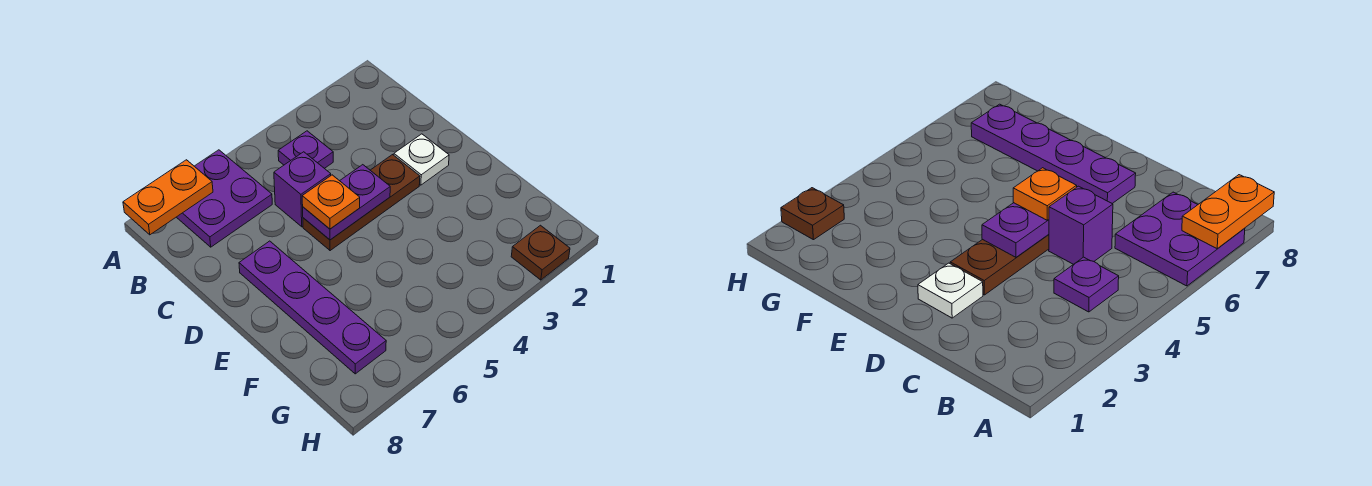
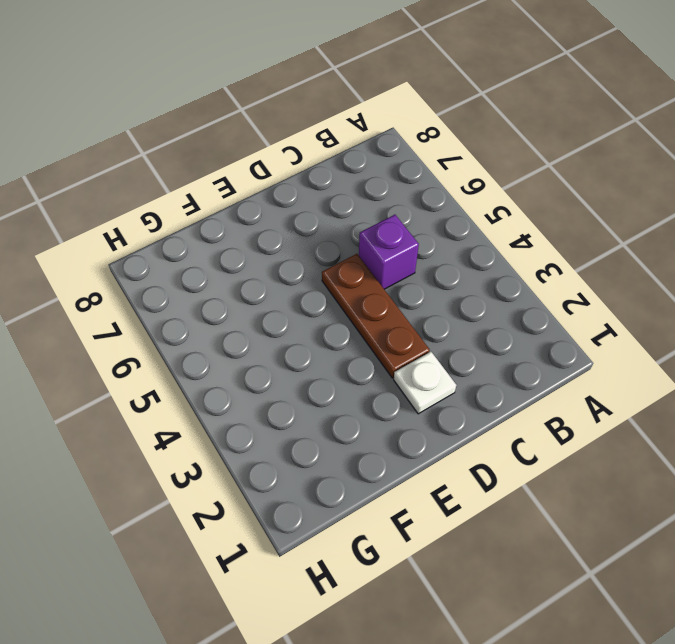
none -> purple plate A6:B7 level 1
none -> purple plate B4 level 1

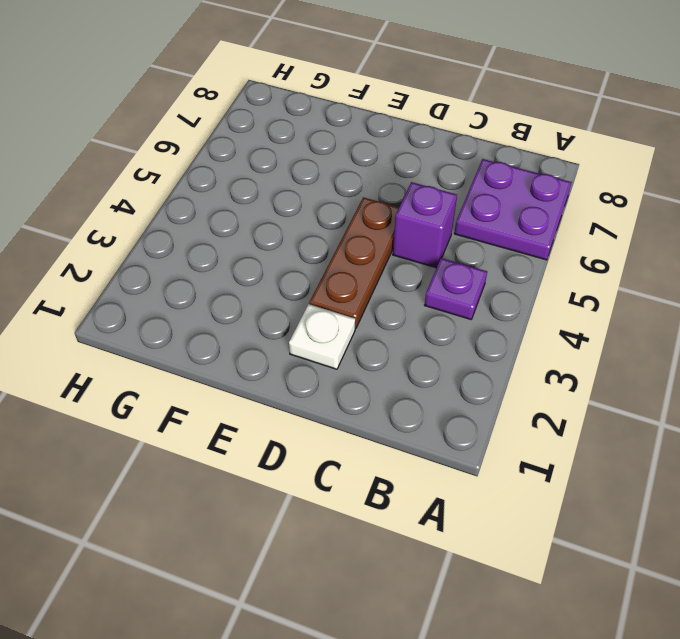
none -> purple plate D7:G7 level 1
none -> brown plate H2 level 1

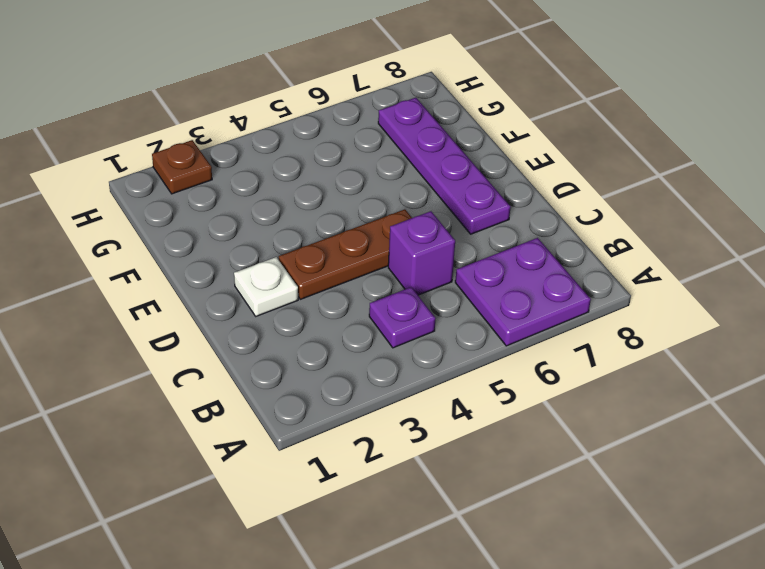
none -> orange plate A7:A8 level 2
none -> purple plate D4:D5 level 2

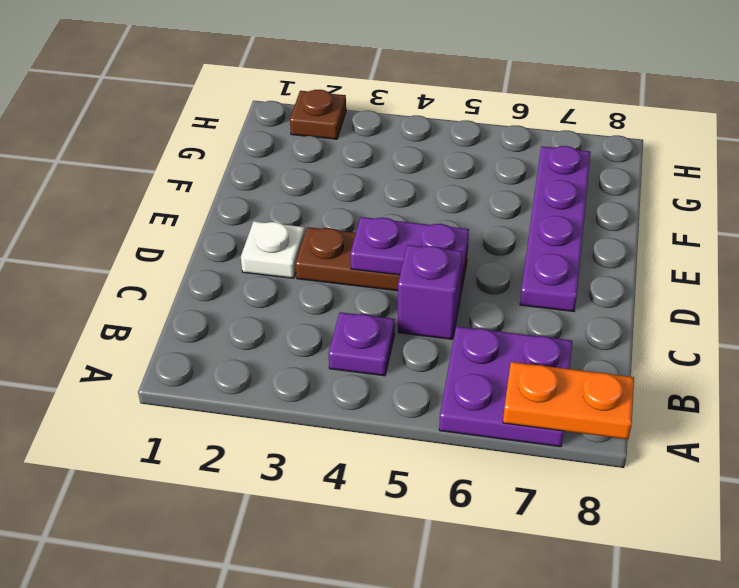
none -> orange plate D5 level 3

